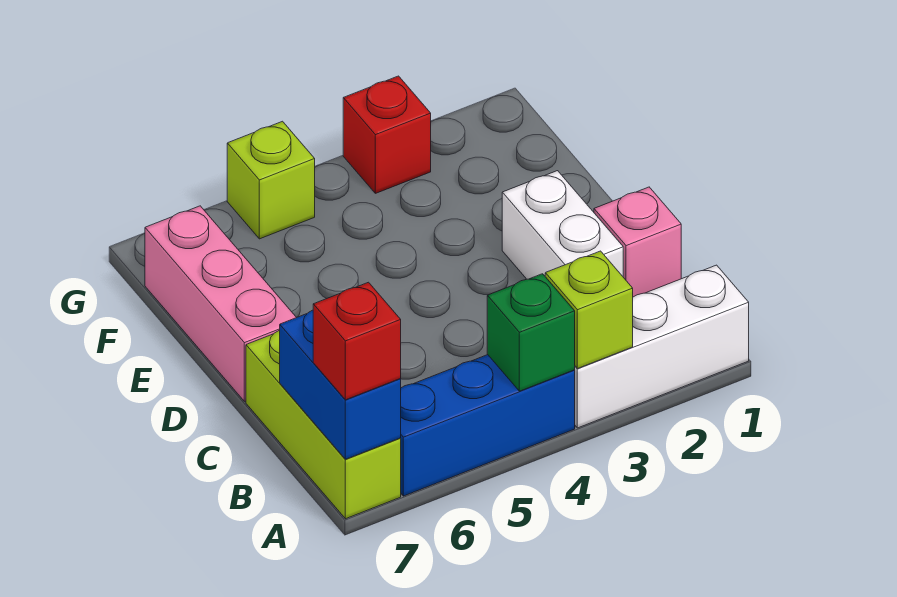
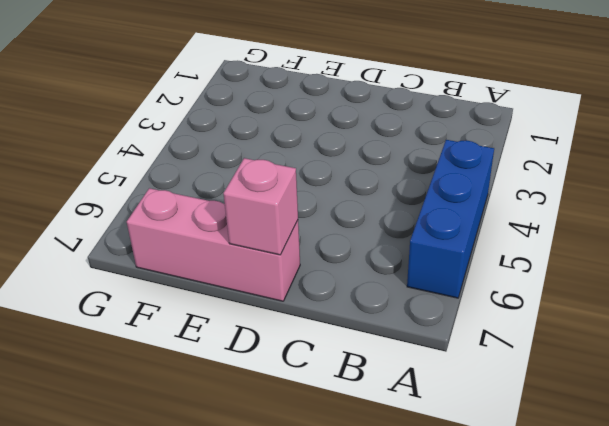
pink brick D7 level 2 -> pink brick C1 level 1
none -> white brick A1:A3 level 1
none -> lime brick A7:C7 level 1
none -> white brick C2:D2 level 1

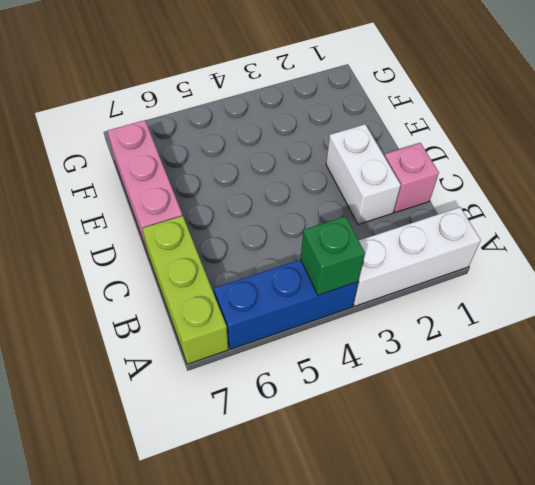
none -> red brick G3 level 1
none -> lime brick G5 level 1
none -> lime brick A3 level 2

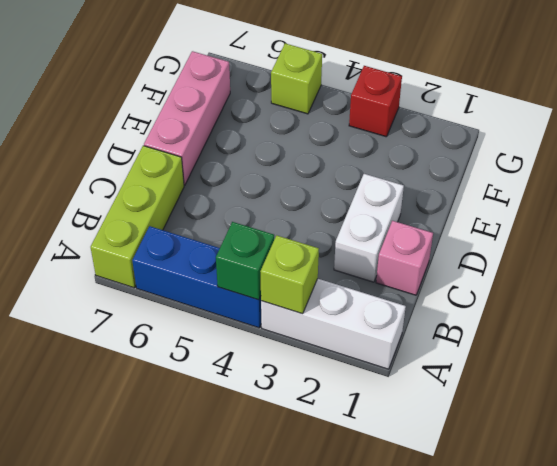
none -> blue brick A7:B7 level 2
none -> red brick A7 level 3

